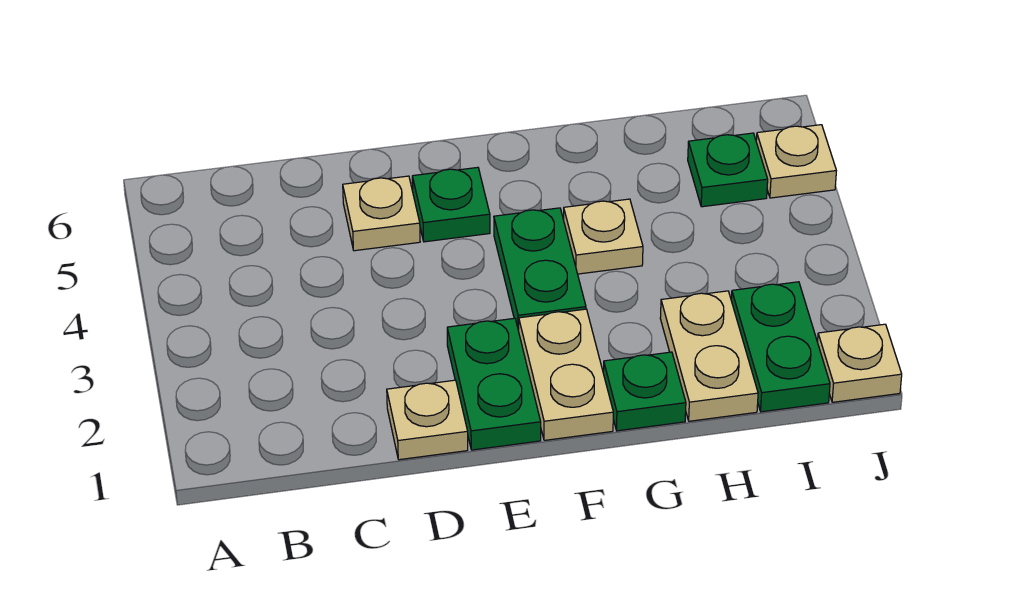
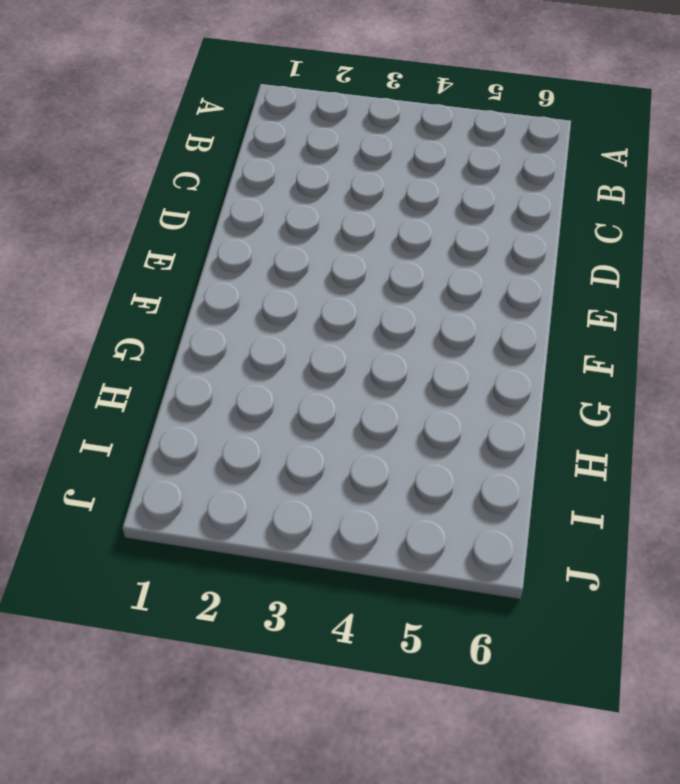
none -> tan plate D1 level 1
none -> tan plate D5 level 1
none -> green plate E1:E2 level 1

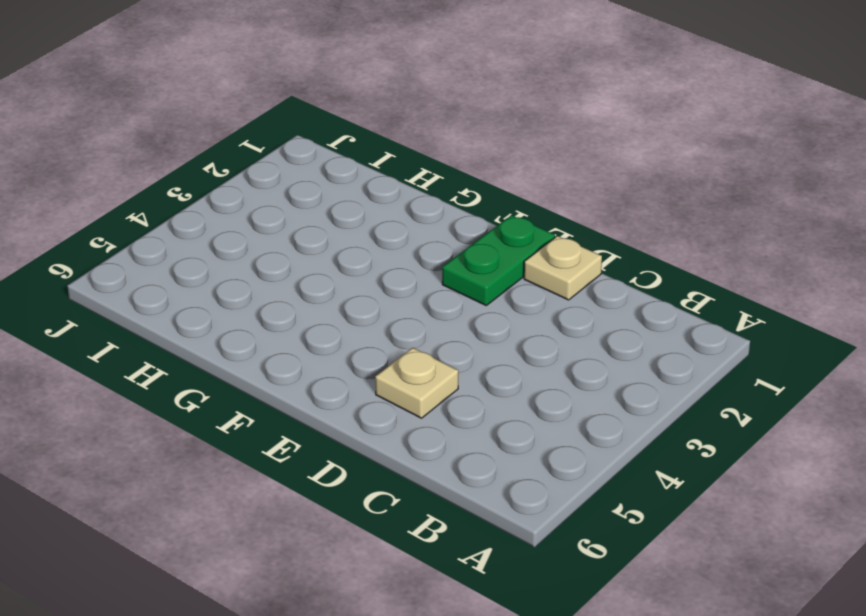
none -> green plate E5 level 1
none -> tan plate F1:F2 level 1
none -> green plate F3:F4 level 1

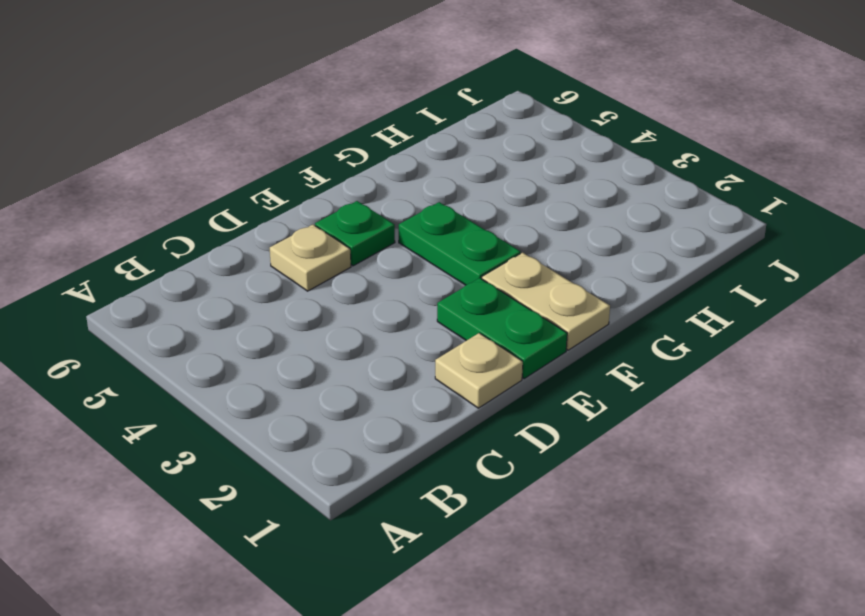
none -> green plate G1 level 1
none -> tan plate G4 level 1
none -> tan plate H1:H2 level 1

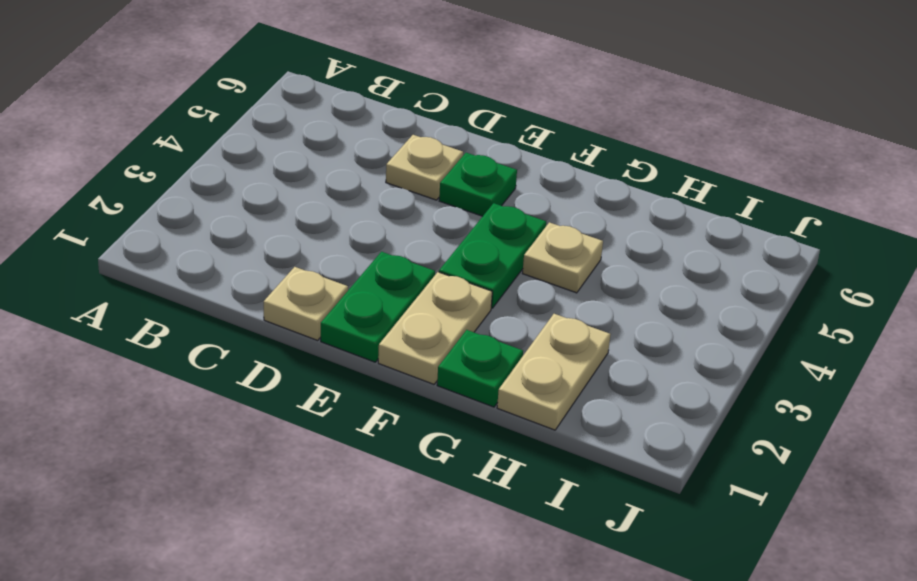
none -> green plate I1:I2 level 1
none -> green plate I5 level 1
none -> tan plate J1 level 1

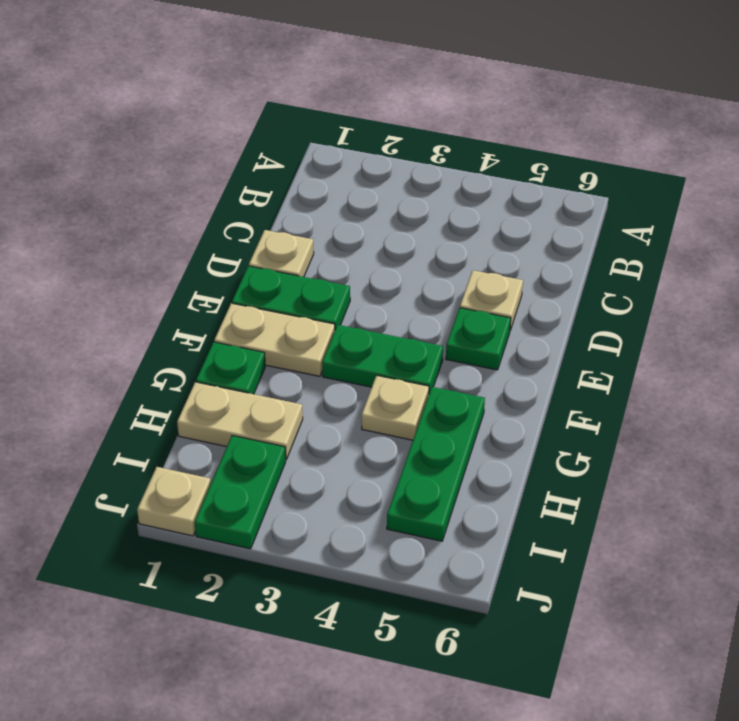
green plate G5:I5 level 1 -> green plate I5 level 1
green plate I2:J2 level 1 -> green plate I1:I2 level 1
none -> tan plate J5 level 1

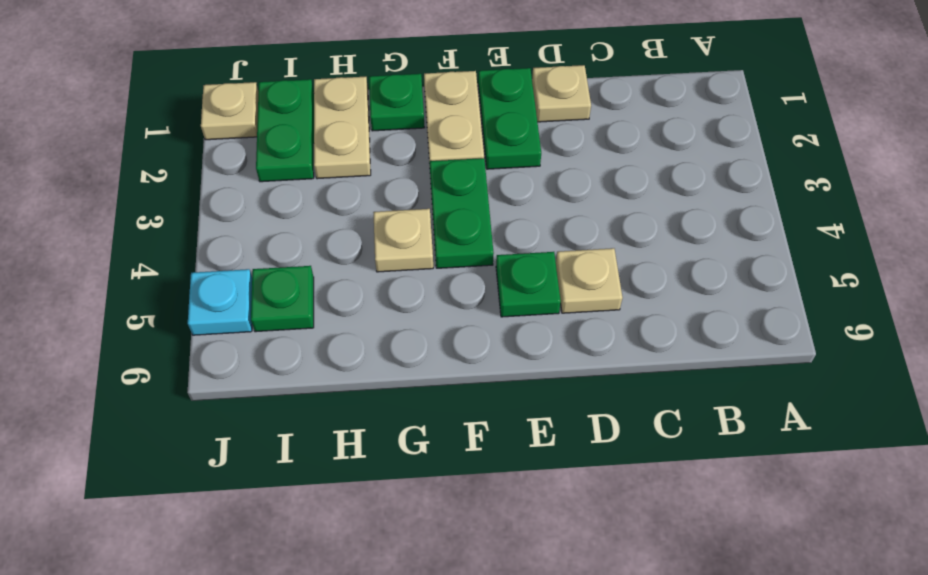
cyan plate J5 level 1 -> tan plate J5 level 1

